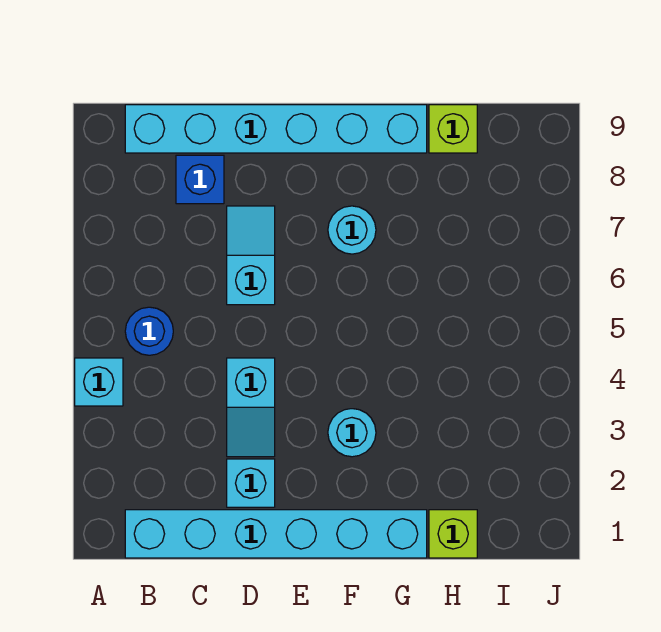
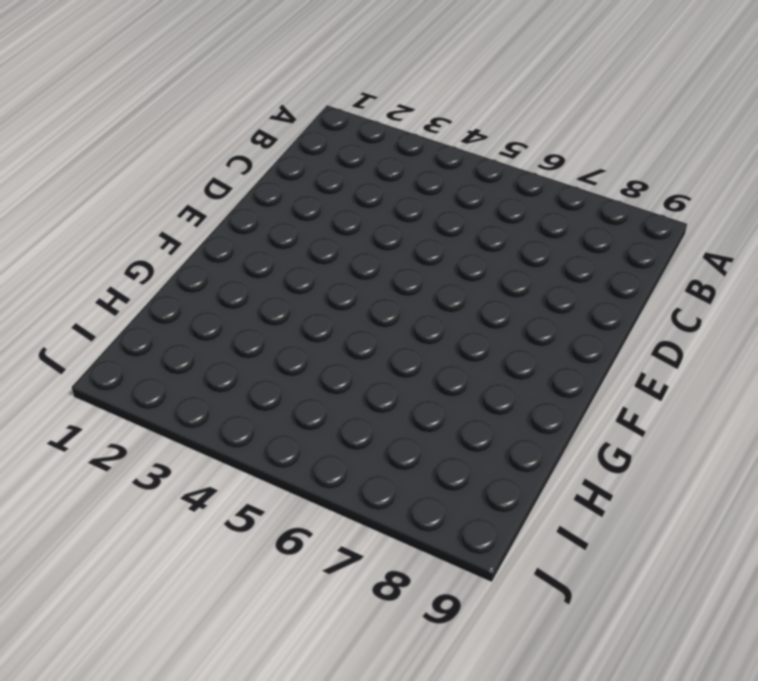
none -> cyan brick A4 level 1
none -> cyan brick B1:G1 level 1
none -> blue round brick B5 level 1

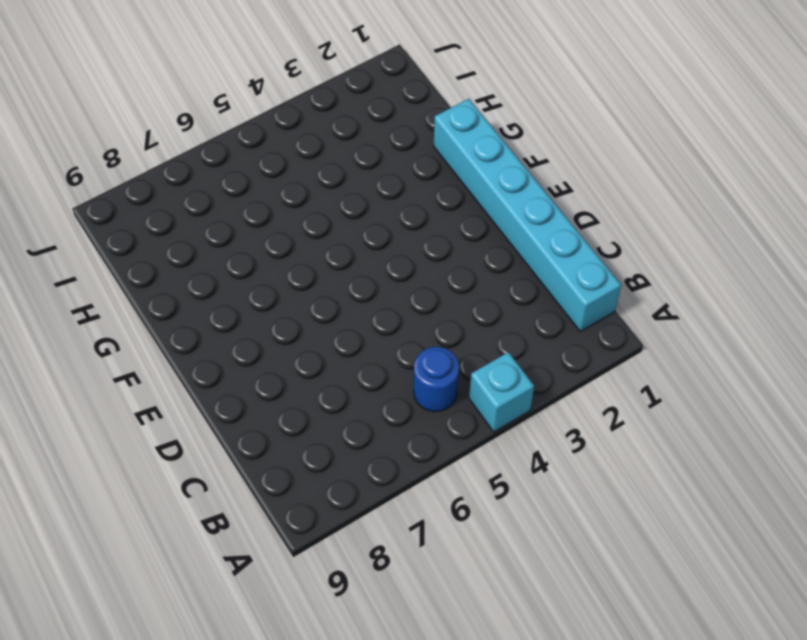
none -> cyan brick B9:G9 level 1
none -> blue brick C8 level 1
none -> cyan brick D2 level 1

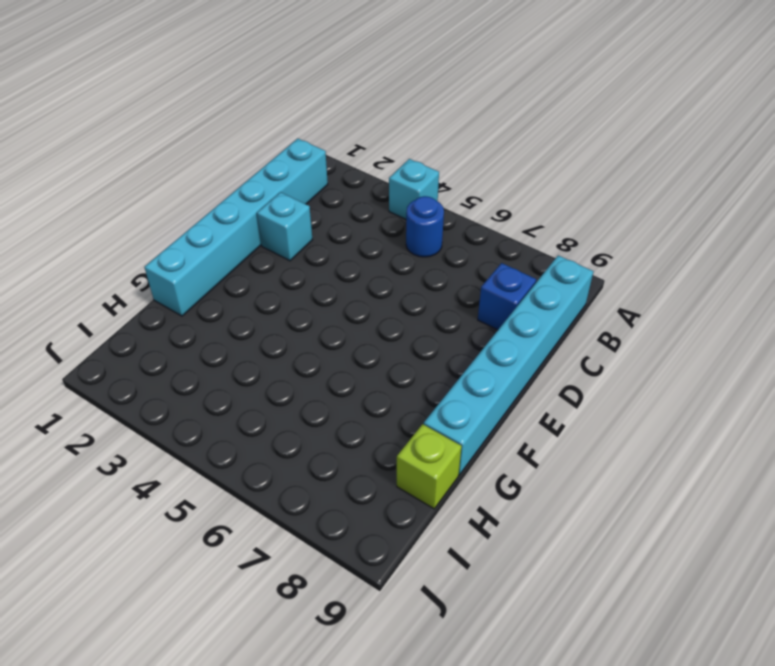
none -> cyan slope D3:D4 level 1 top 4
none -> cyan slope D6:D7 level 1 top 6
none -> cyan round brick F3 level 1

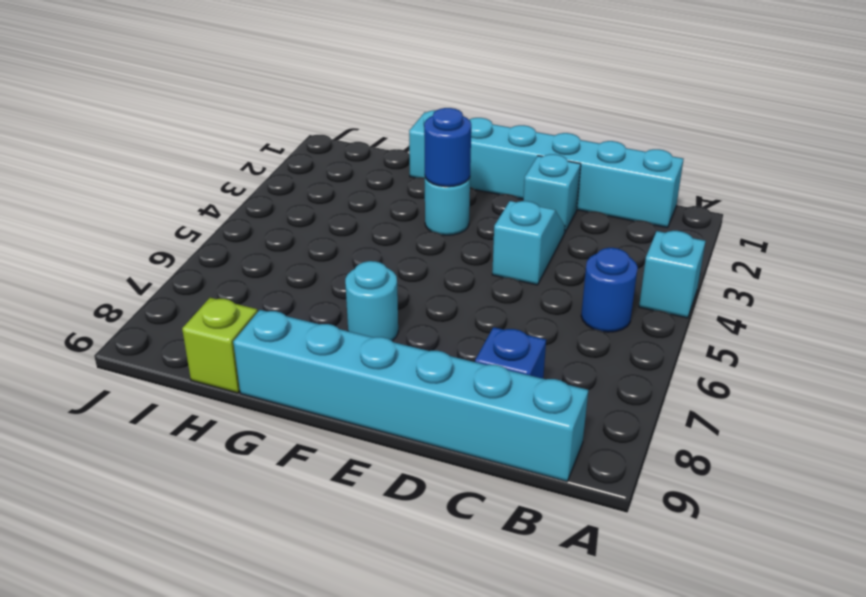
blue round brick F3 level 2 -> none
none -> cyan slope D6:D7 level 1 top 6
none -> lime brick H1 level 1

